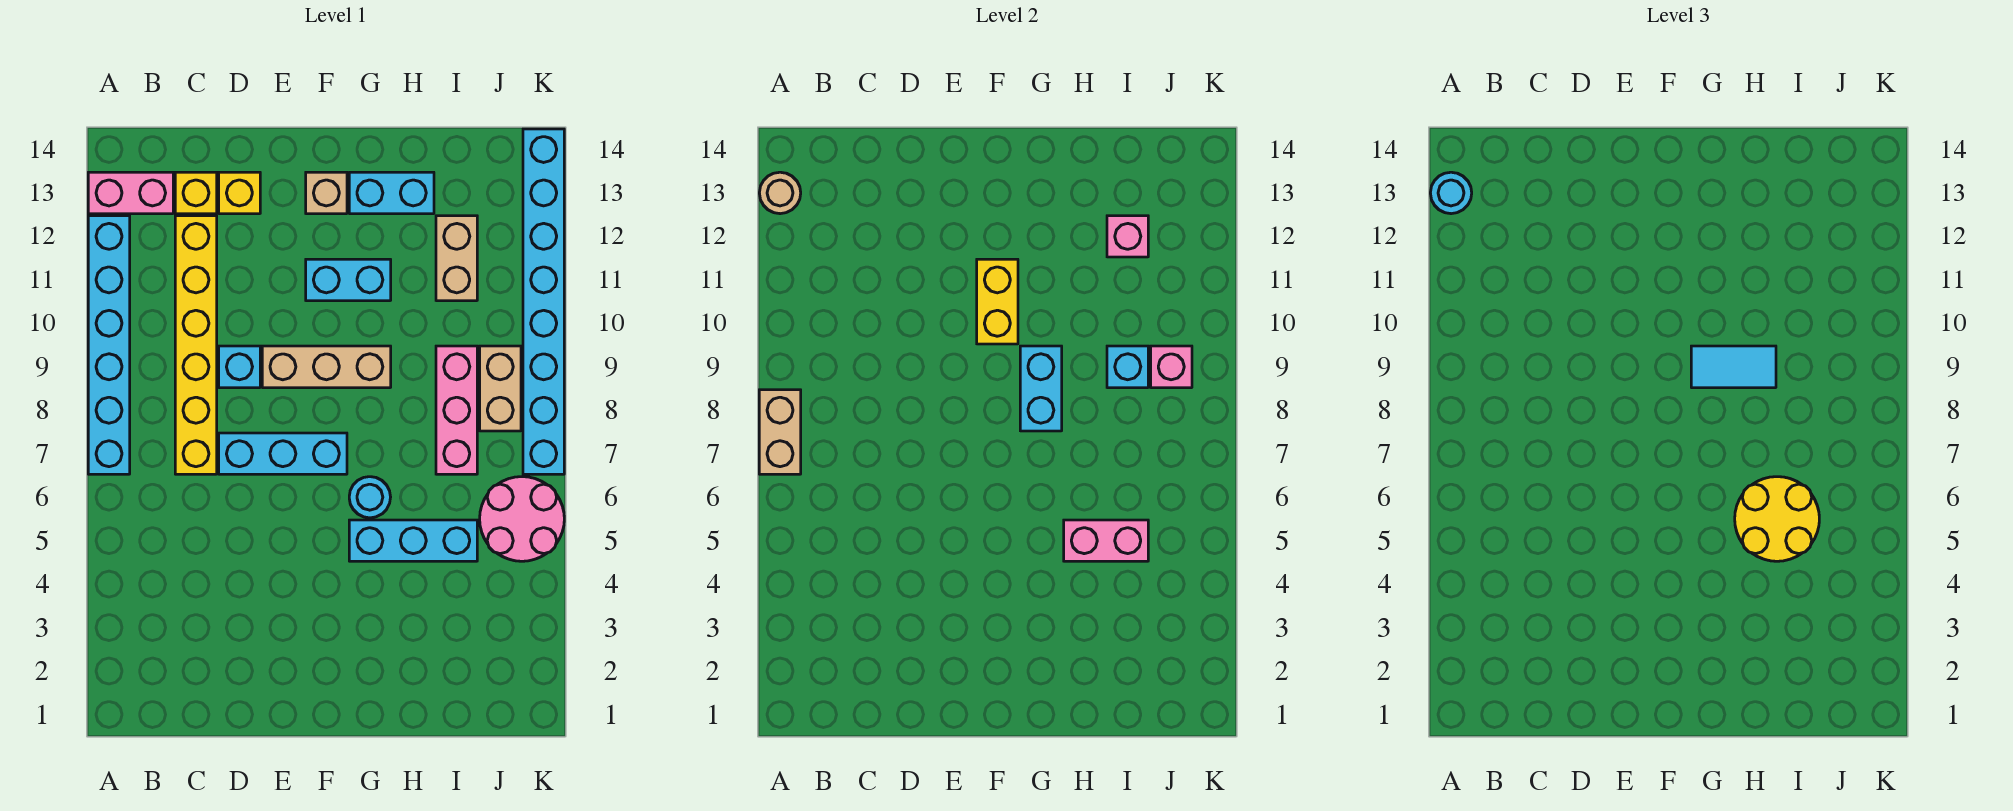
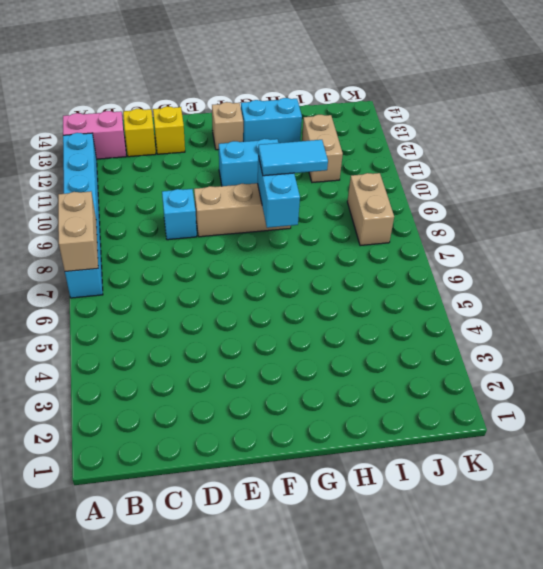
none -> yellow brick C7:C12 level 1
none -> cyan brick D7:F7 level 1
none -> cyan brick G5:I5 level 1

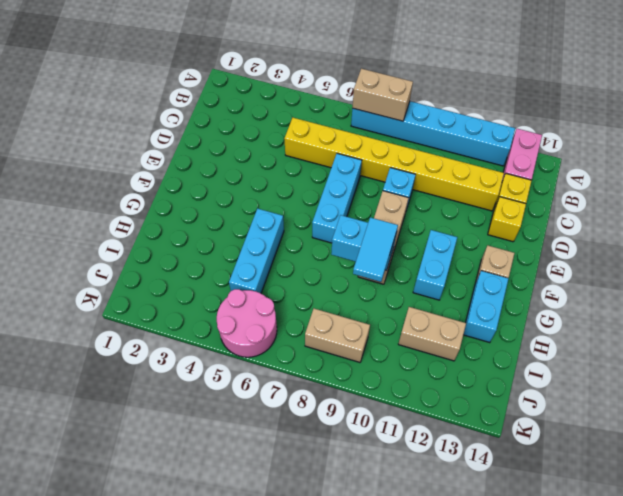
yellow brick C5:C12 level 1 -> yellow brick C7:C12 level 1
none -> cyan round brick G6 level 1
none -> pink brick I7:I9 level 1
none -> cyan brick K7:K14 level 1

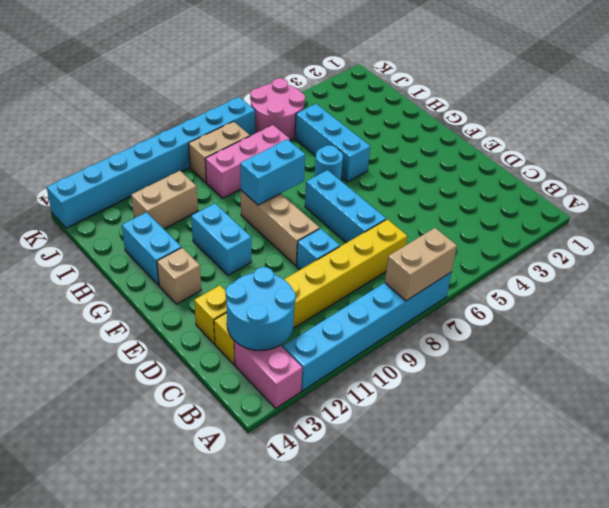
cyan round brick B12:C13 level 2 -> none
none -> tan round brick A13 level 2
none -> yellow brick F10:F11 level 2
none -> pink brick H5:I5 level 2

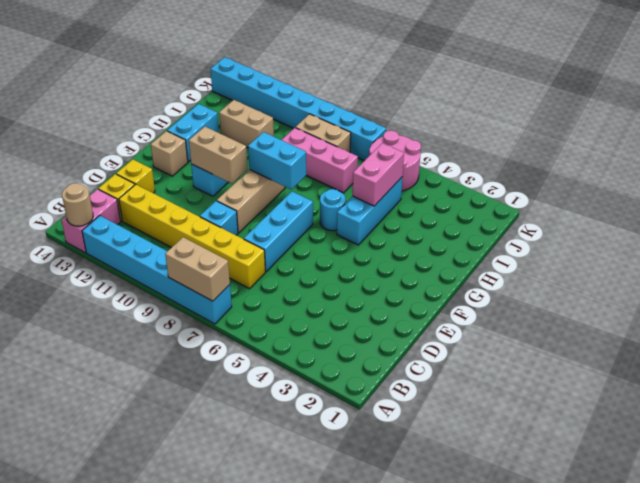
tan brick F10:F11 level 2 -> yellow brick F10:F11 level 2
none -> cyan brick I9 level 2
none -> pink brick I12 level 2
none -> pink brick J9 level 2

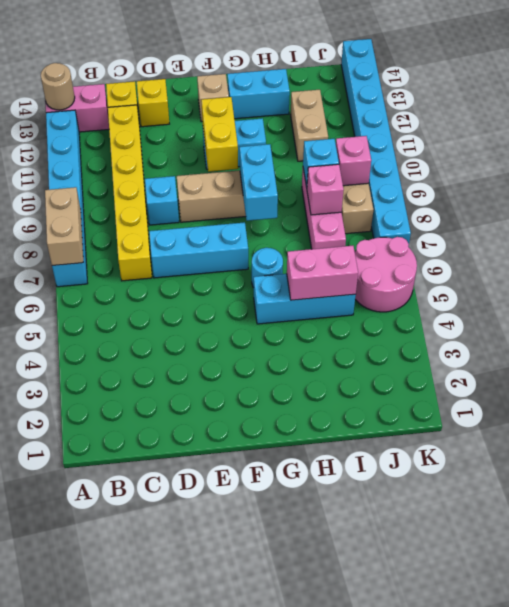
pink brick I8 level 2 -> pink brick I12 level 2
none -> cyan round brick A13 level 3
none -> cyan tile G9:H9 level 3
none -> yellow round brick H5:I6 level 3

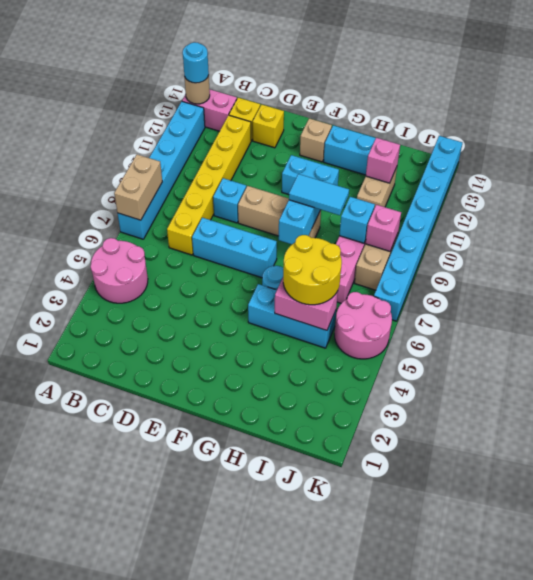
pink round brick A4:B5 level 1 -> none
none -> yellow brick F10:F11 level 2

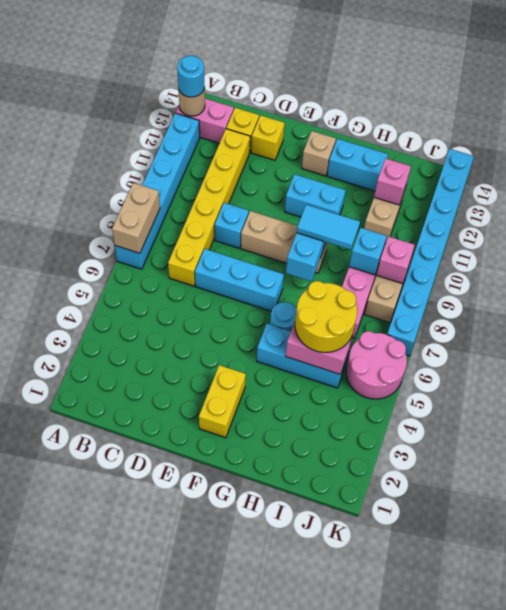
yellow brick F2:F3 level 1 -> yellow brick F10:F11 level 2

